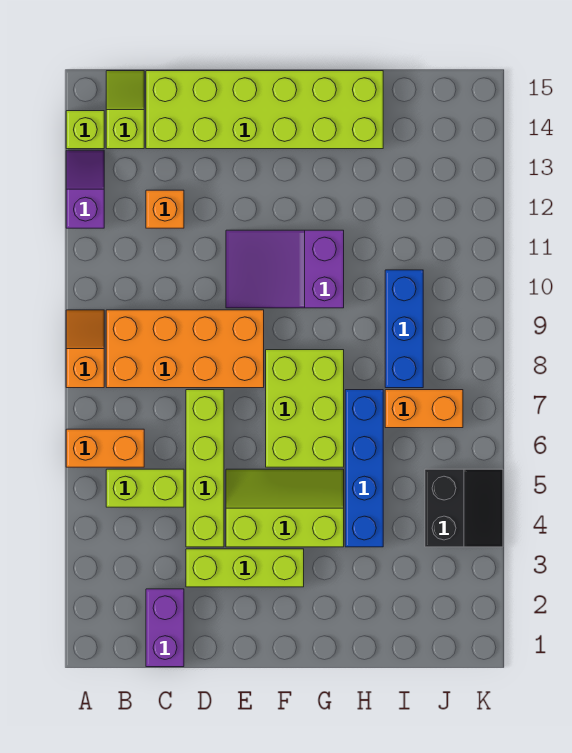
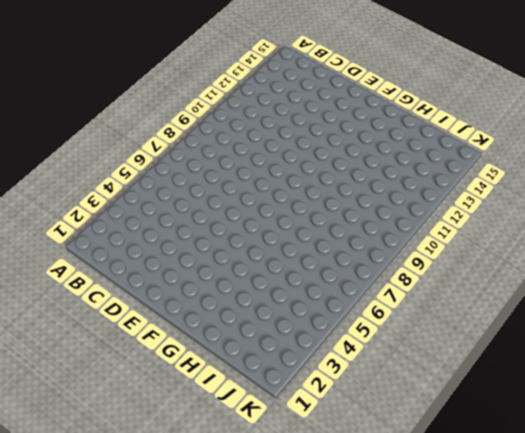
none -> orange brick A6:B6 level 1
none -> orange slope A8:A9 level 1 top 8
none -> purple slope A12:A13 level 1 top 12

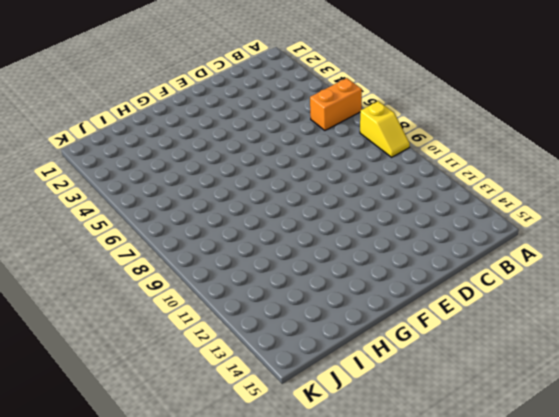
yellow slope A8:A9 level 1 top 8 -> orange slope A8:A9 level 1 top 8
none -> purple slope A12:A13 level 1 top 12
none -> lime brick A14 level 1
none -> lime brick B5:C5 level 1

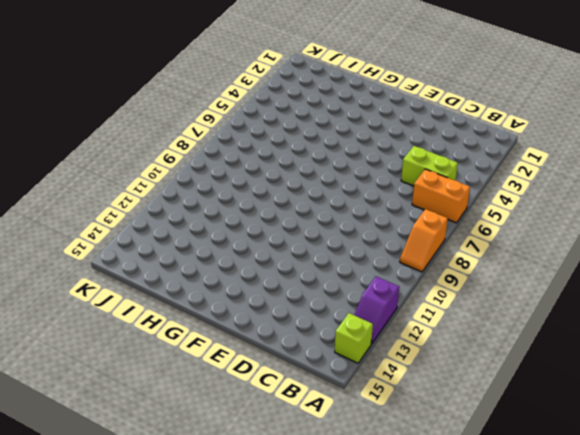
none -> orange brick B8:E9 level 1
none -> lime slope B14:B15 level 1 top 14
none -> purple brick C1:C2 level 1

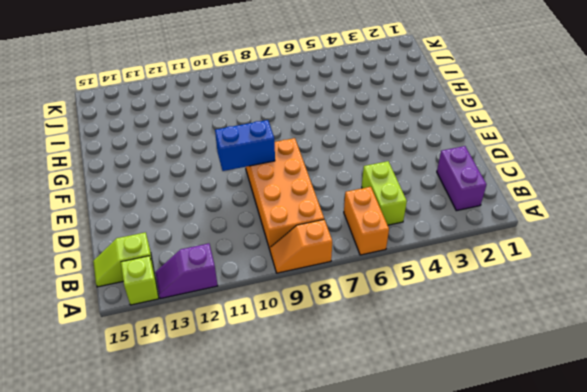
purple brick B2:C2 level 1 -> purple brick C1:C2 level 1
blue brick E9:E10 level 2 -> none
none -> orange brick C12 level 1
none -> lime brick C14:H15 level 1
none -> lime brick D3:F3 level 1

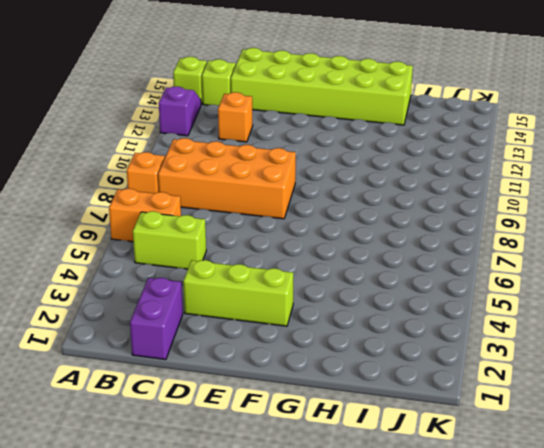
none -> lime brick D4:D7 level 1
none -> lime slope E4:G5 level 1 top 4
none -> purple slope E10:G11 level 1 top G

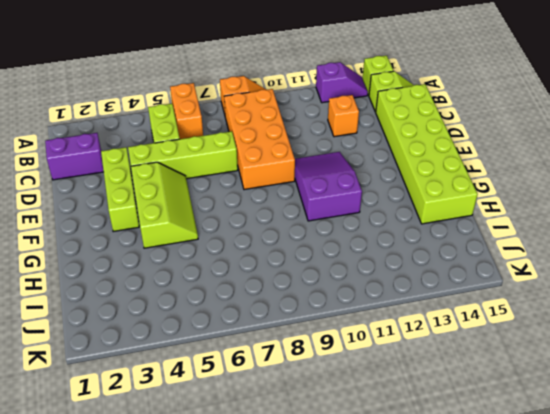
none -> lime brick F6:G8 level 1
none -> blue brick H4:H7 level 1
none -> orange brick I7:J7 level 1

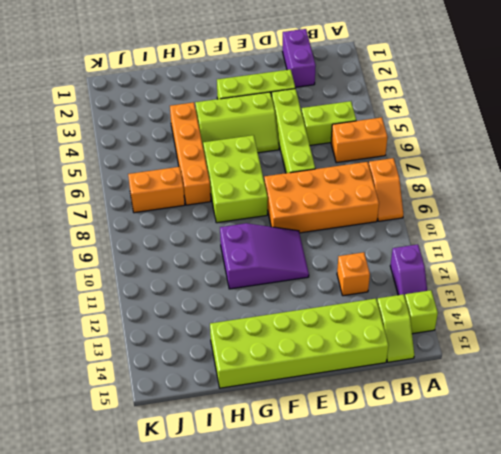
orange brick H4:H7 level 1 -> blue brick H4:H7 level 1
none -> blue brick I8:I10 level 1
none -> black slope J4:K5 level 1 top J

